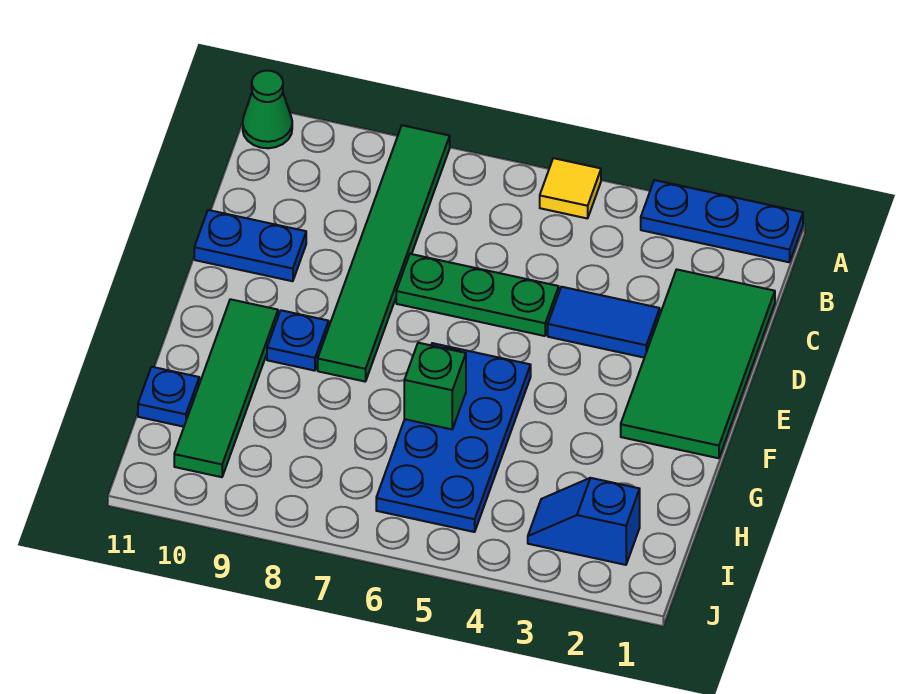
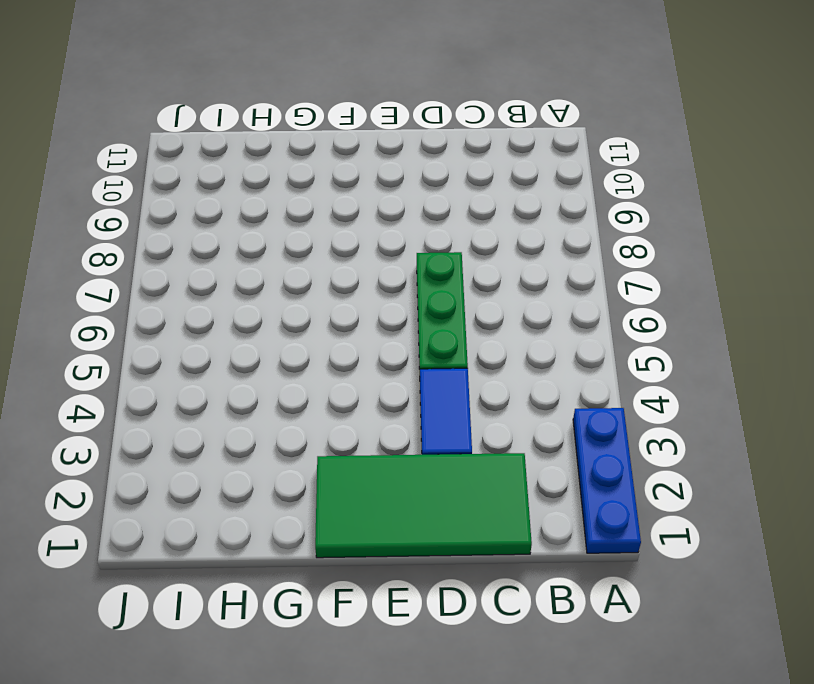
none -> yellow tile A5 level 1
none -> green tile A8:F8 level 1
none -> green cone A11 level 1

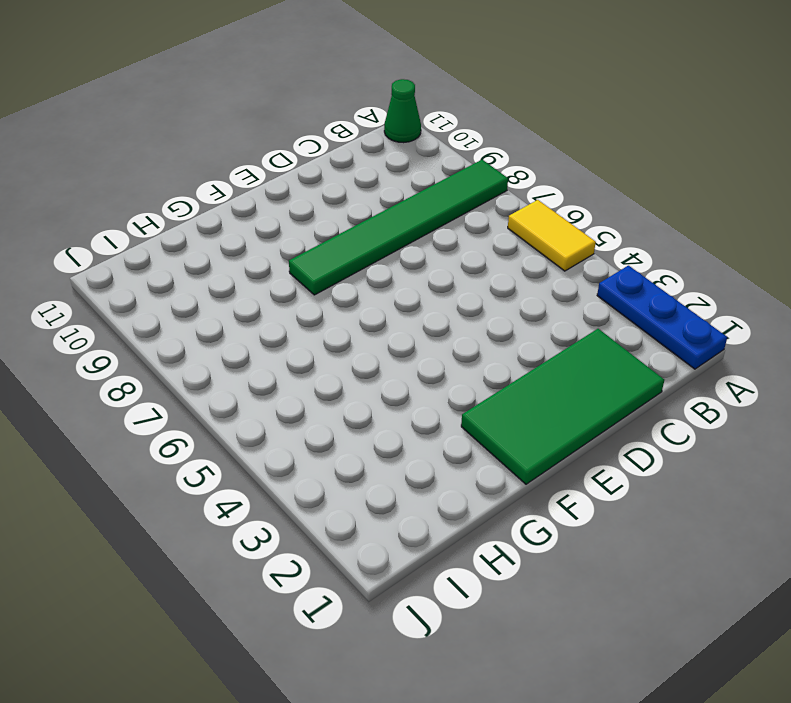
yellow tile A5:A6 level 1 -> yellow tile A5 level 1
none -> blue tile D3:D4 level 1
none -> green plate D5:D7 level 1
none -> blue plate D10:D11 level 1

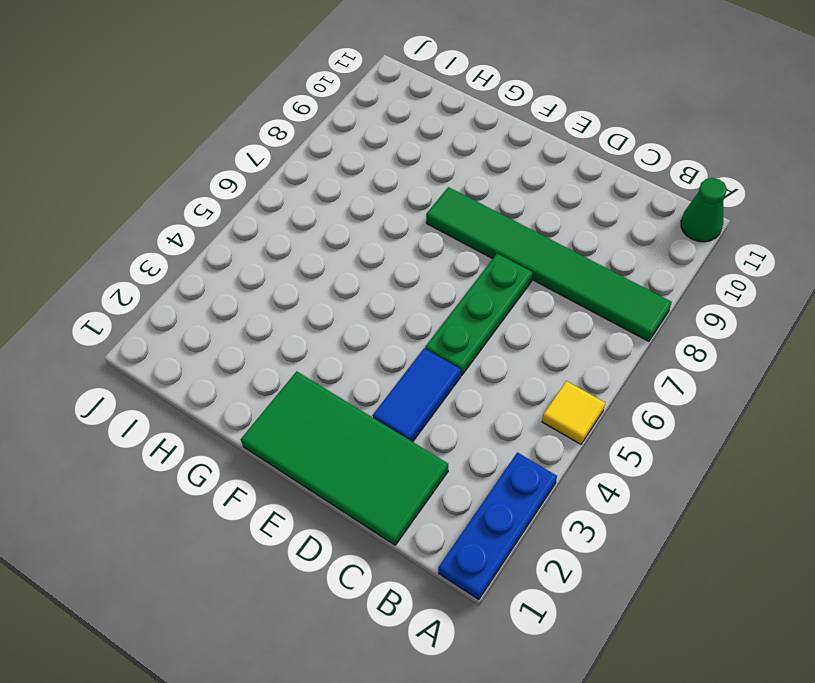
none -> blue plate D10:D11 level 1
none -> blue plate F5:I6 level 1
none -> blue plate F9 level 1

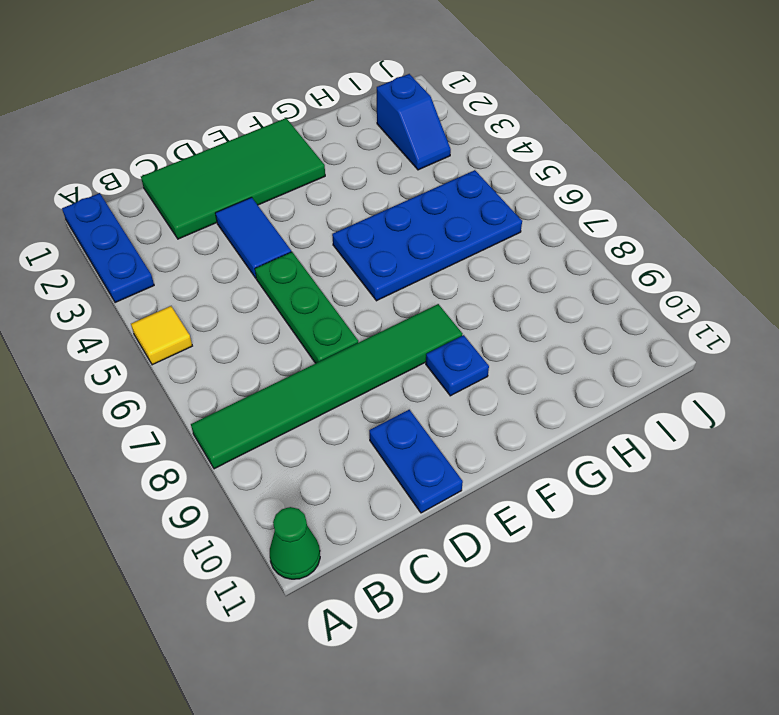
none -> green tile F10:I10 level 1
none -> blue plate H11 level 1
none -> green brick G6 level 2

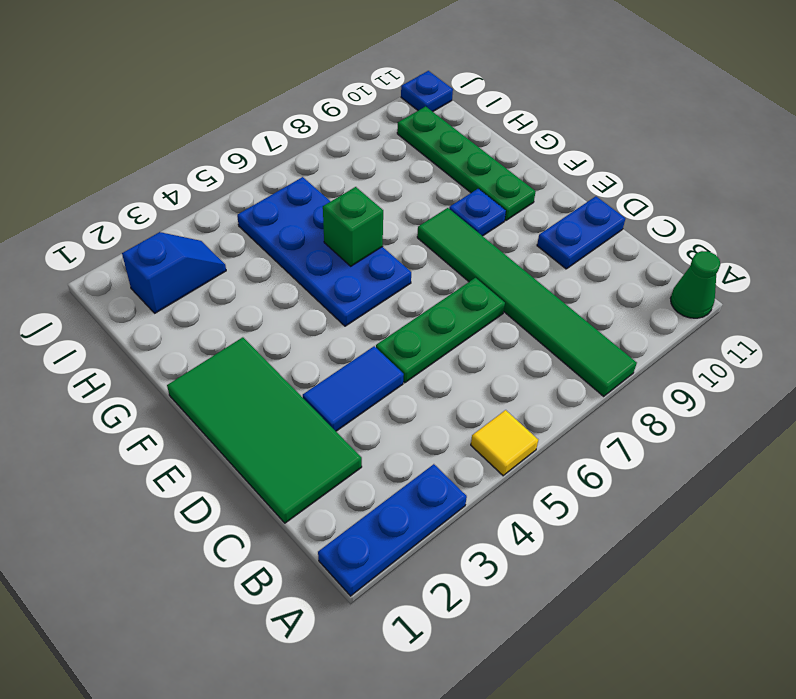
green plate F10:I10 level 1 -> green tile F10:I10 level 1
blue plate J11 level 1 -> blue plate H11 level 1

